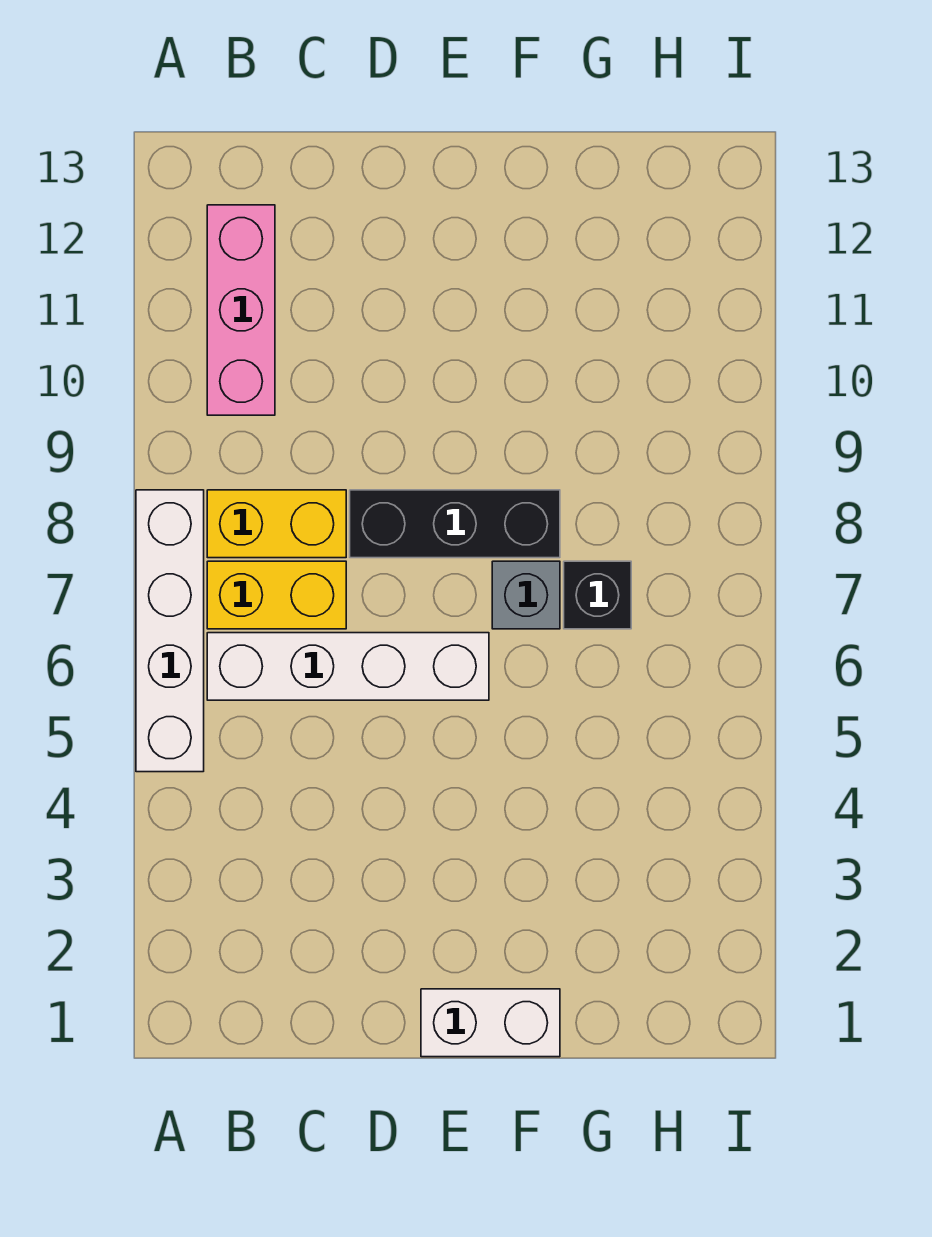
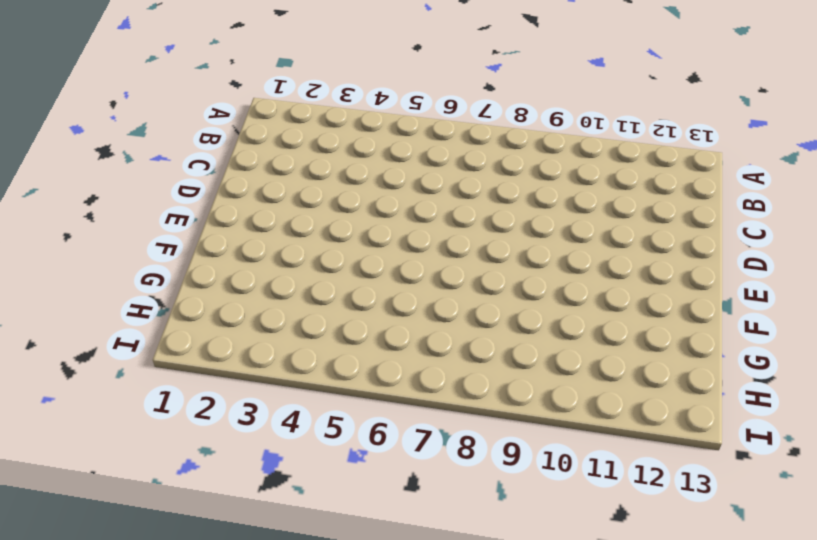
none -> white brick A5:A8 level 1
none -> white brick B6:E6 level 1

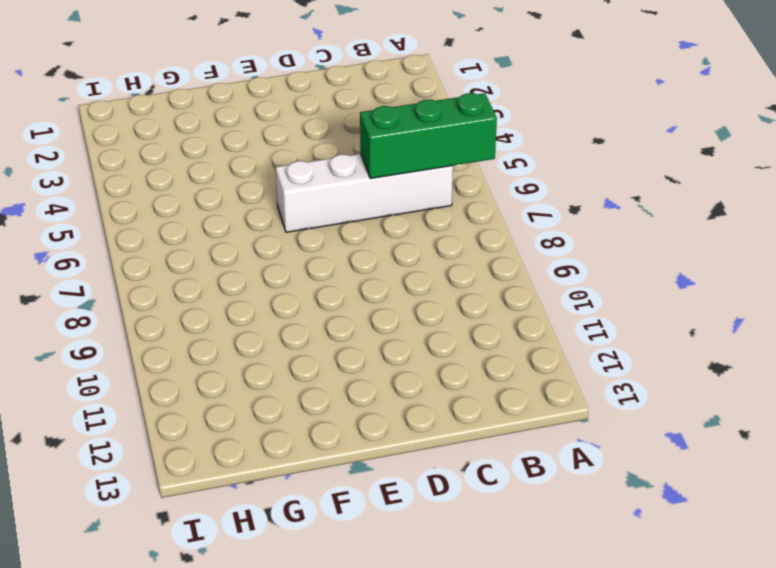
green brick A6:C6 level 2 -> none
none -> white brick A5:A8 level 1
none -> yellow brick B7:C7 level 1

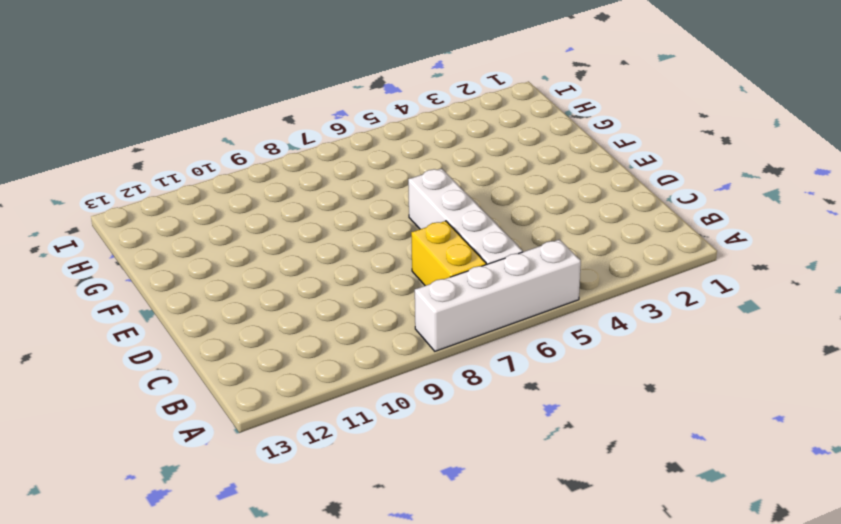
none -> yellow brick B8:C8 level 1
none -> pink brick B10:B12 level 1

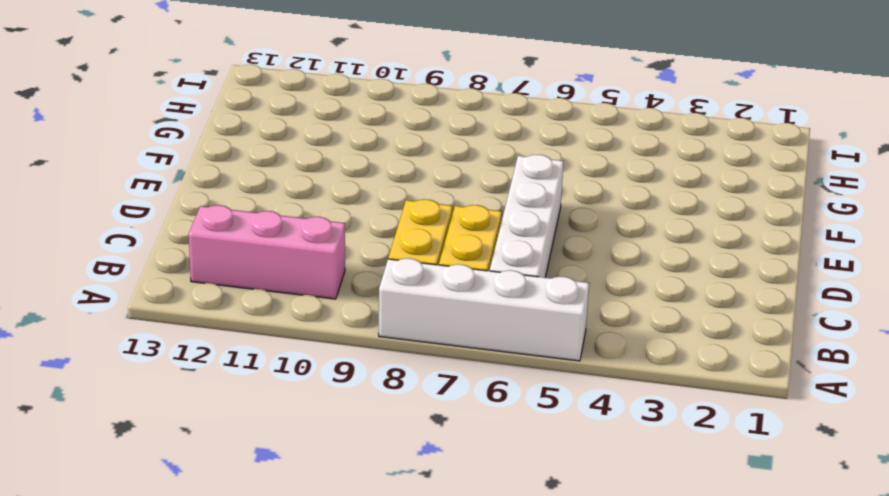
none -> black brick D8:F8 level 1
none -> white brick E1:F1 level 1

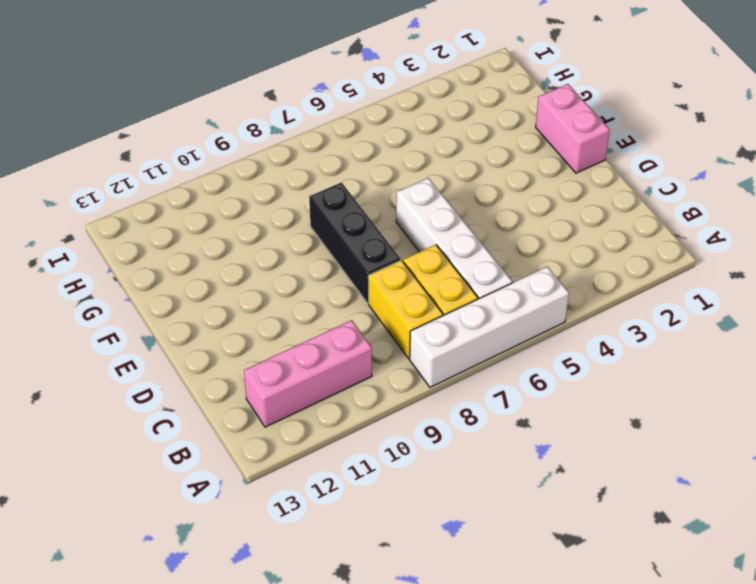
pink brick E1:F1 level 1 -> white brick E1:F1 level 1
none -> grey brick F7 level 1
none -> black brick G7 level 1

